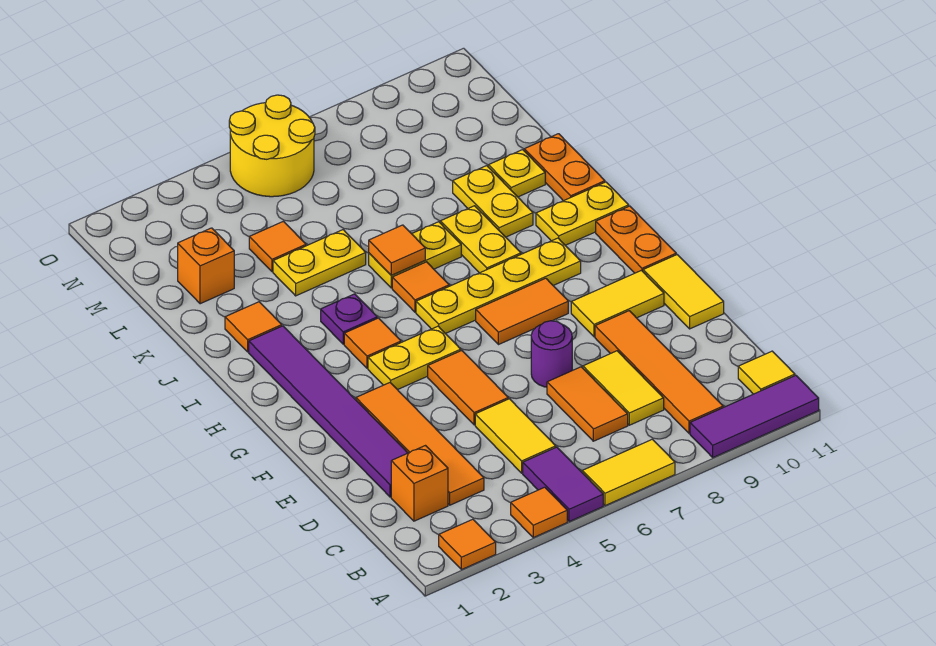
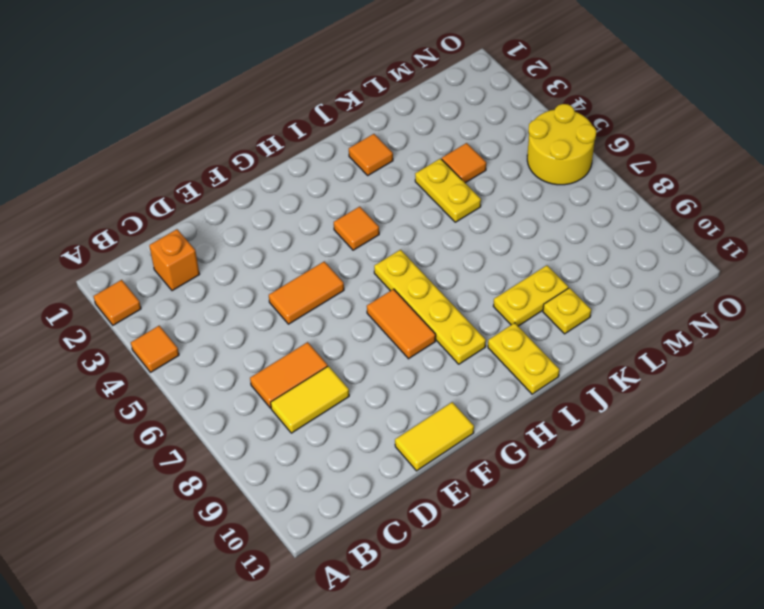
none -> purple tile A5:B5 level 1
none -> yellow tile A6:A7 level 1
none -> purple tile A9:A11 level 1
none -> orange tile B9:E9 level 1

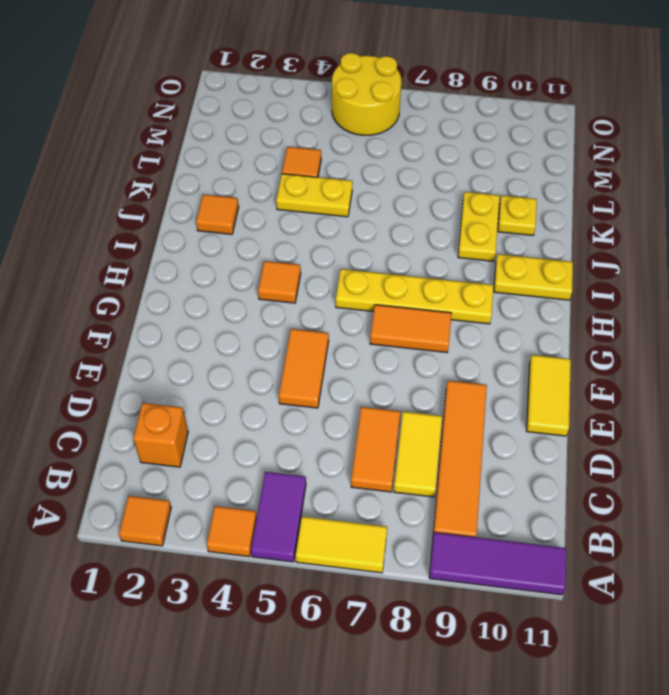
none -> yellow tile B11 level 1
none -> orange tile C3:F3 level 1
none -> yellow tile C5:D5 level 1
none -> purple tile D2:I2 level 1

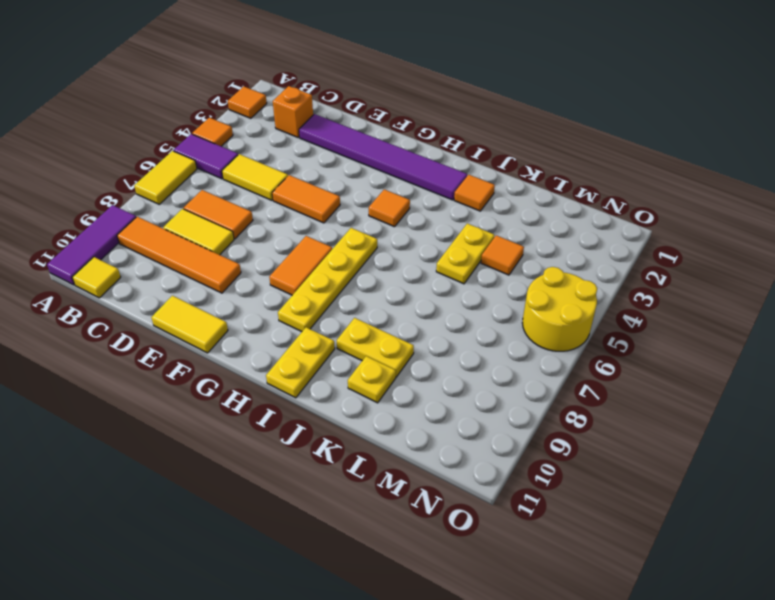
none -> orange tile C3:F3 level 1
none -> purple round brick E7 level 1
none -> yellow tile F9:F10 level 1
none -> yellow plate G4:G5 level 1

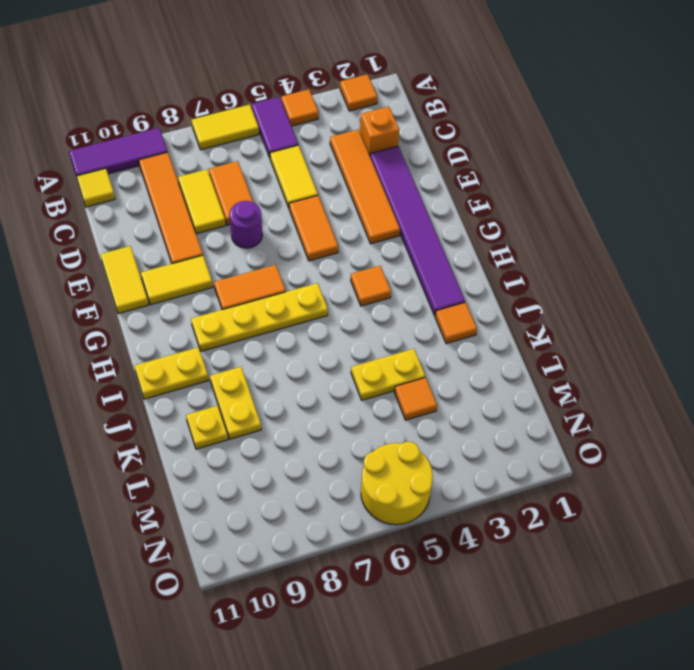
none -> yellow plate G4:G5 level 1
none -> orange plate G11:H11 level 1
none -> purple plate I4 level 1
none -> orange tile I6 level 1

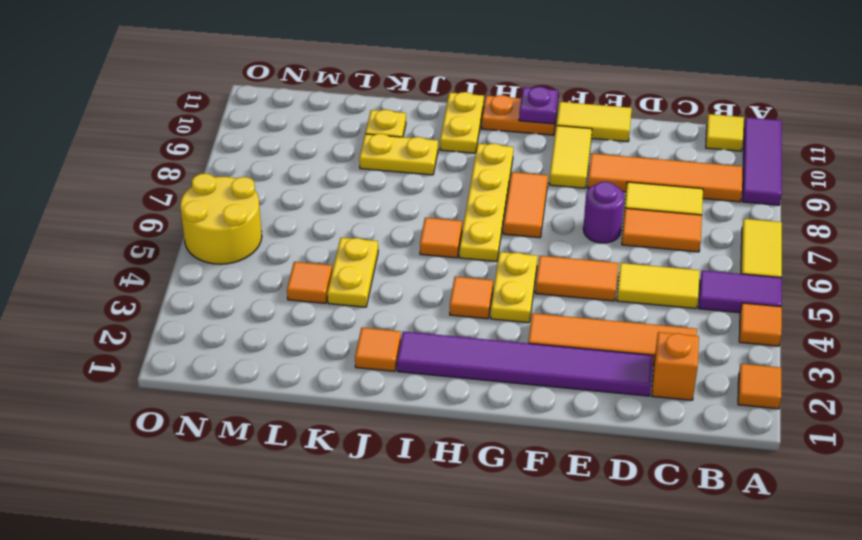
purple plate G11 level 2 -> purple plate I4 level 1
none -> yellow plate I8:J8 level 1
none -> yellow plate J6:J7 level 1
none -> orange plate J11:K11 level 1
none -> orange brick L2 level 1

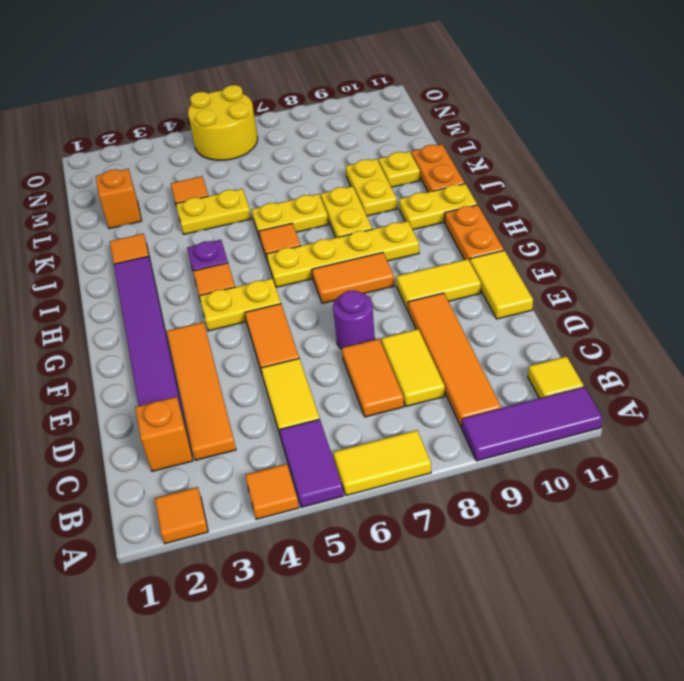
none -> orange tile J6 level 2

